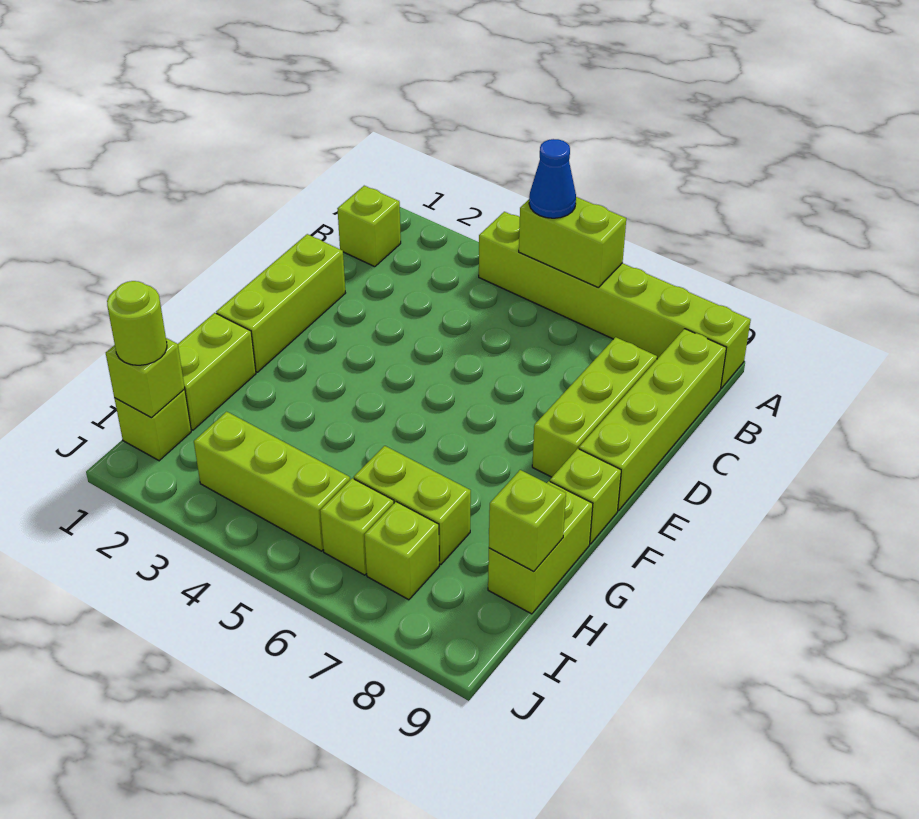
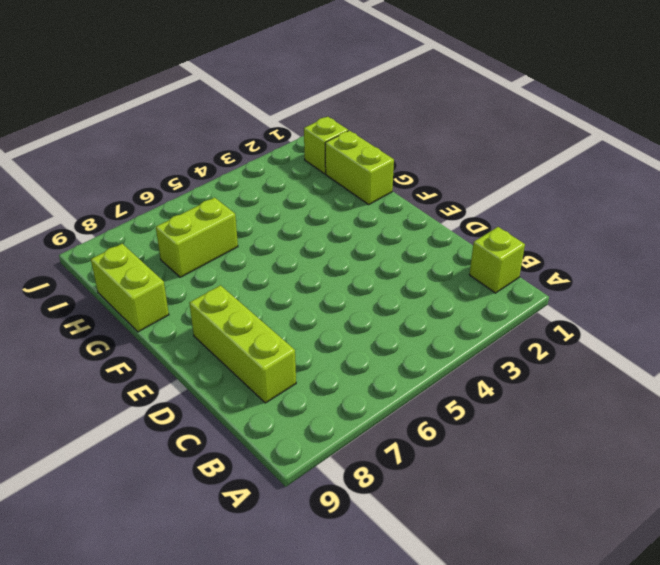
none -> lime brick A4:A9 level 1
none -> lime brick B9:E9 level 1
none -> lime brick D1:F1 level 1

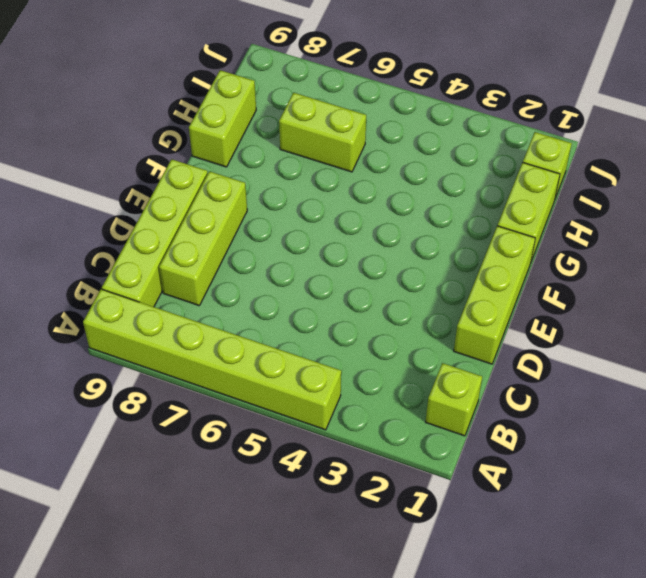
none -> lime brick F9 level 1
none -> lime brick I3:I5 level 1
none -> lime brick I6 level 1

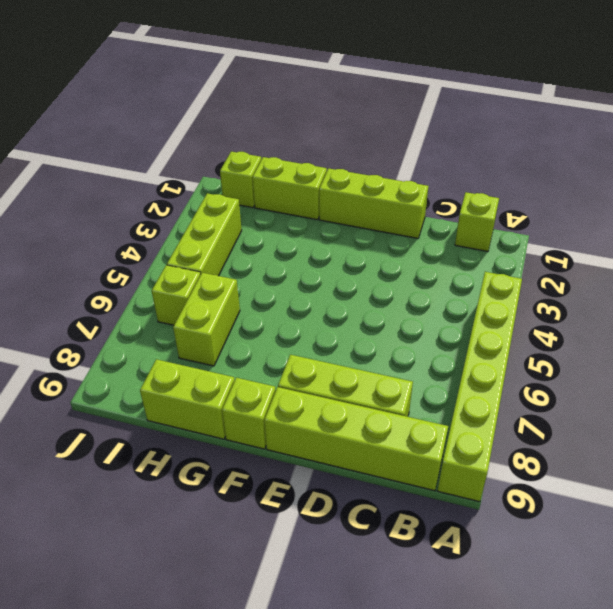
none -> lime brick I7 level 1
none -> lime brick A5:A6 level 2
none -> lime brick H9 level 2

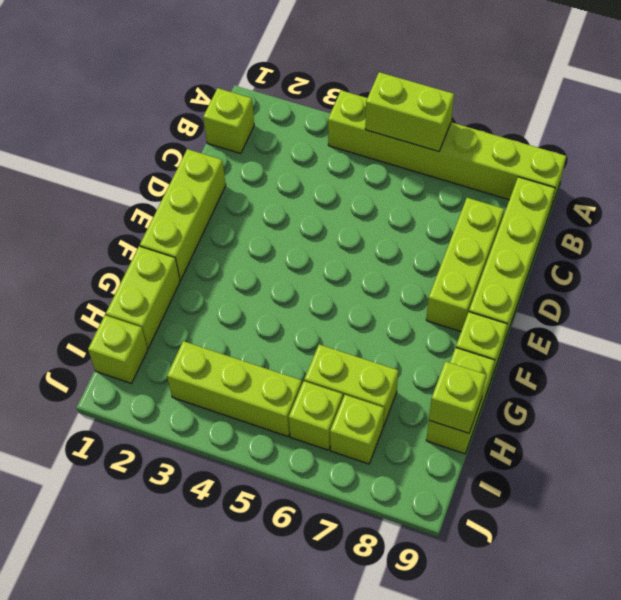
none -> lime brick I1 level 2
none -> blue cone A5 level 3
none -> lime round brick I1 level 3

